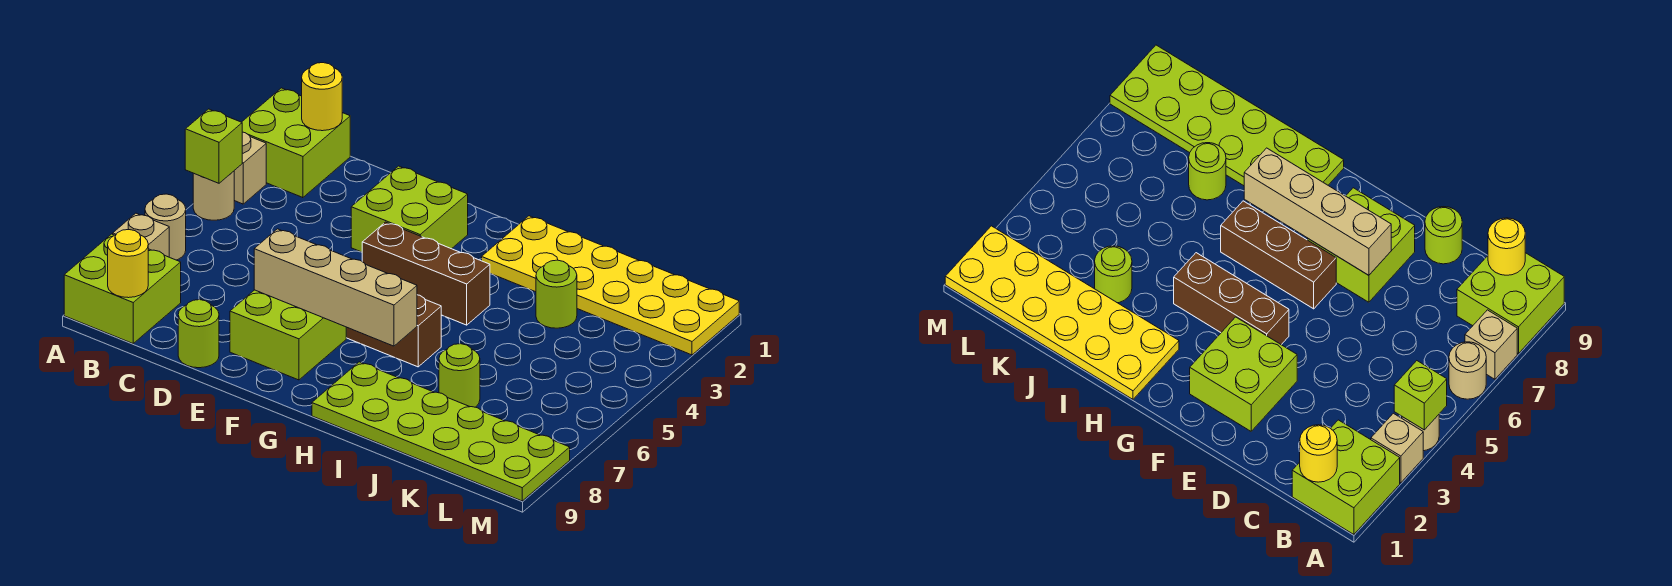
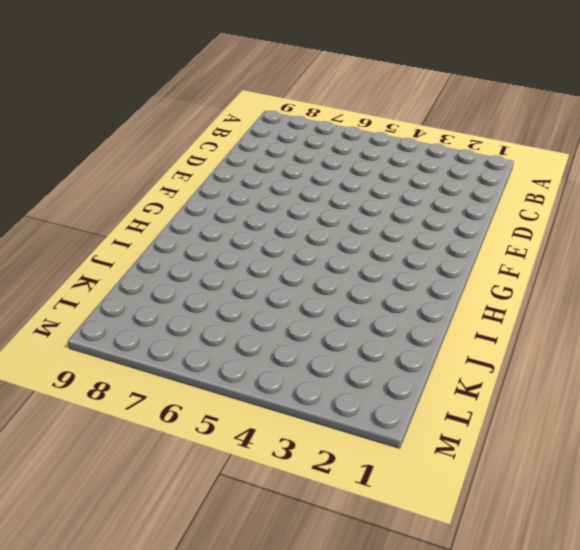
none -> lime brick A1:B2 level 1
none -> tan brick A3 level 1
none -> tan round brick A4 level 1

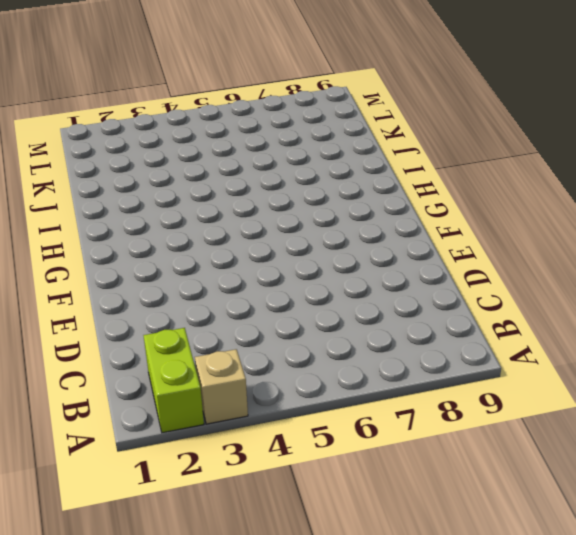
lime brick A2:B2 level 1 -> lime brick A1:B2 level 1
none -> tan round brick A4 level 1
none -> tan round brick A6 level 1
none -> tan brick A7 level 1

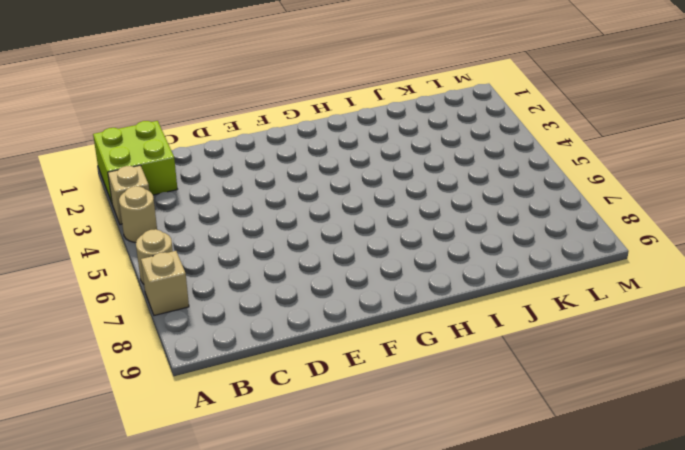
none -> lime brick A8:B9 level 1
none -> lime round brick D9 level 1
none -> lime brick E2:F3 level 1

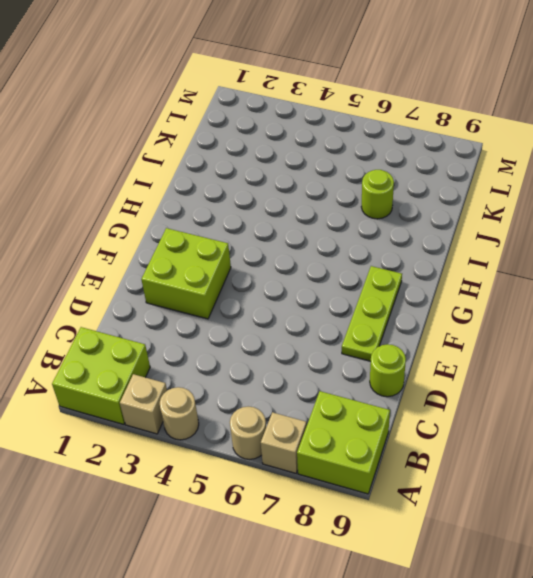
lime plate E8:G8 level 1 -> lime brick E7:F8 level 1
none -> brown brick F4:H4 level 1
none -> brown brick F6:H6 level 1
none -> yellow plate H1:M2 level 1

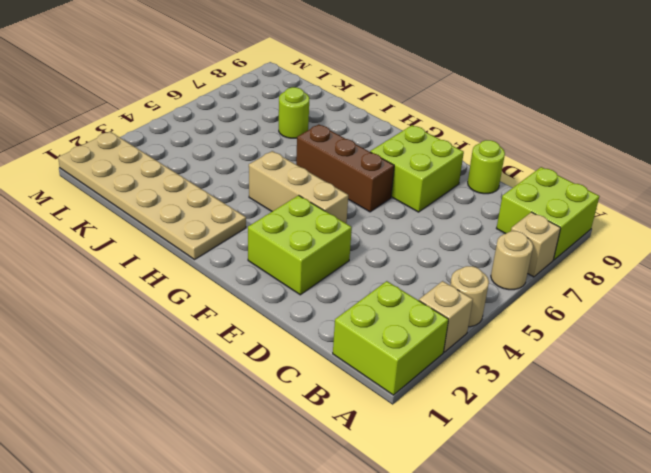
tan brick F4:H4 level 1 -> brown brick F4:H4 level 1
tan plate H1:M2 level 1 -> yellow plate H1:M2 level 1
none -> lime plate H8:M9 level 1
none -> lime round brick J3 level 1
none -> lime brick A4 level 2

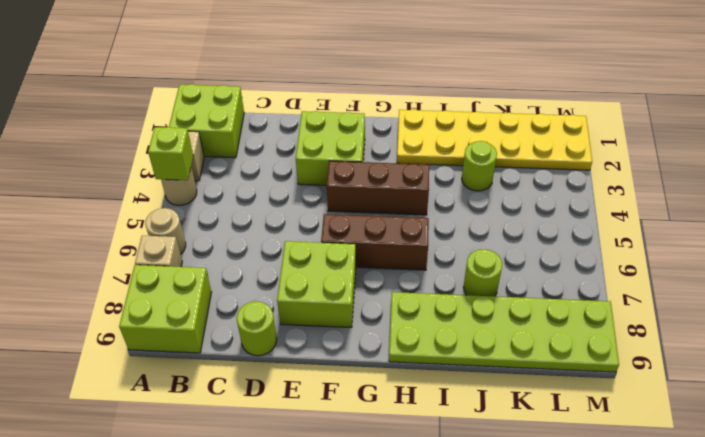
none -> yellow round brick B1 level 2
none -> yellow round brick B9 level 2
none -> tan brick E7:H7 level 2

